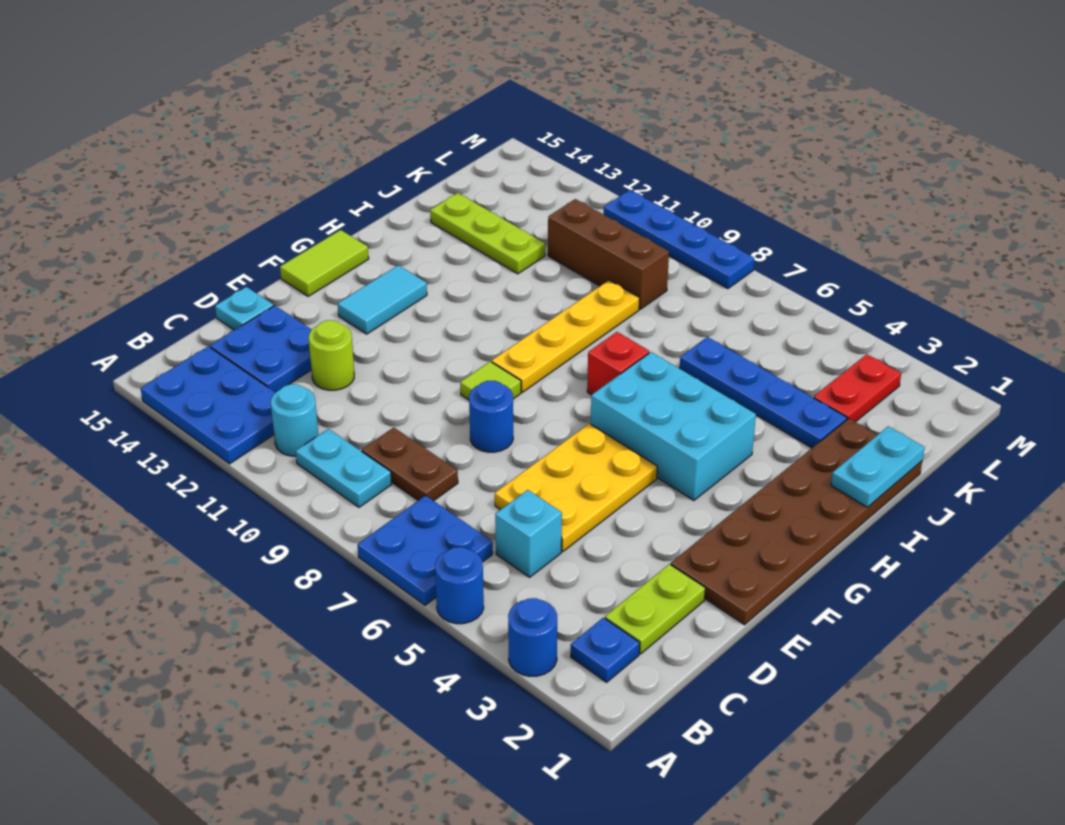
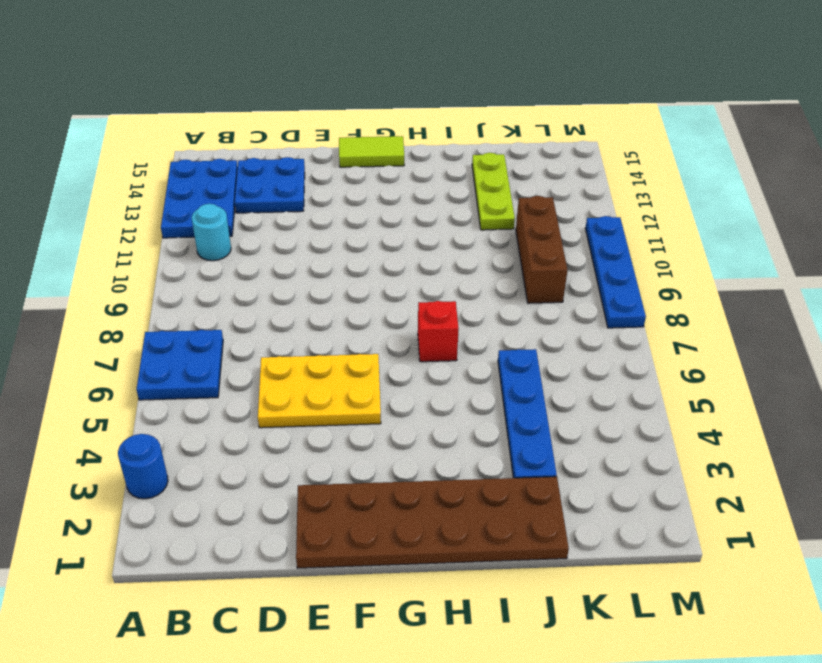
none -> blue round brick A5 level 1
none -> blue plate B2 level 1
none -> cyan plate B9:B10 level 1

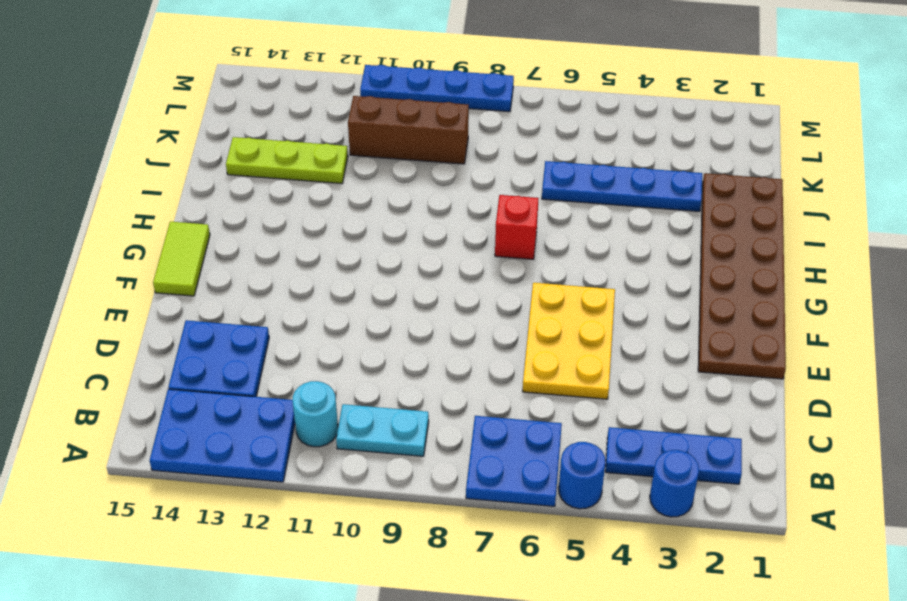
blue plate B2:B4 level 1 -> blue plate B2 level 1
none -> lime plate C2:D2 level 1
none -> cyan brick C5 level 1
none -> brown plate C8:C9 level 1

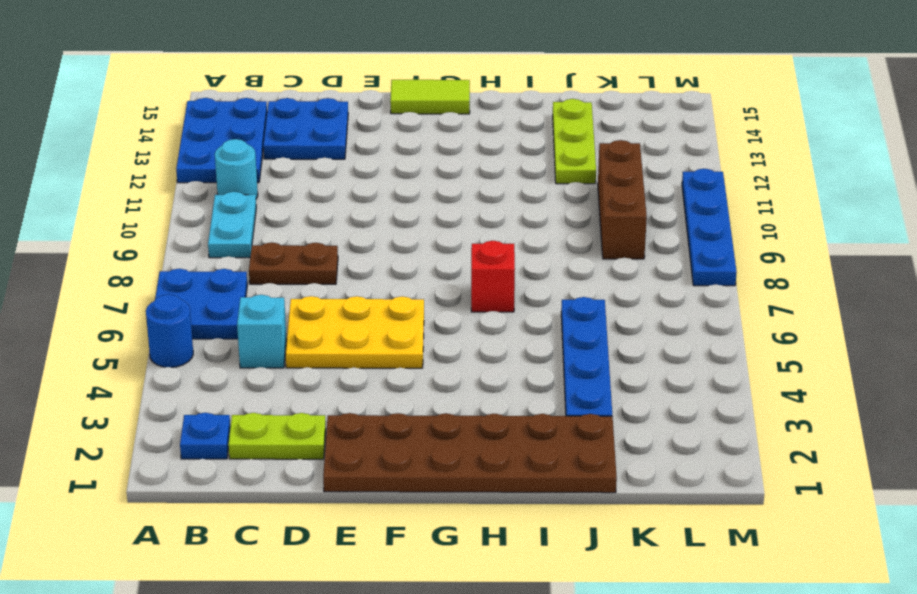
brown plate C8:D8 level 1 -> brown plate C8:C9 level 1
none -> blue round brick A3 level 1
none -> lime round brick D12 level 1
none -> cyan plate D15 level 1

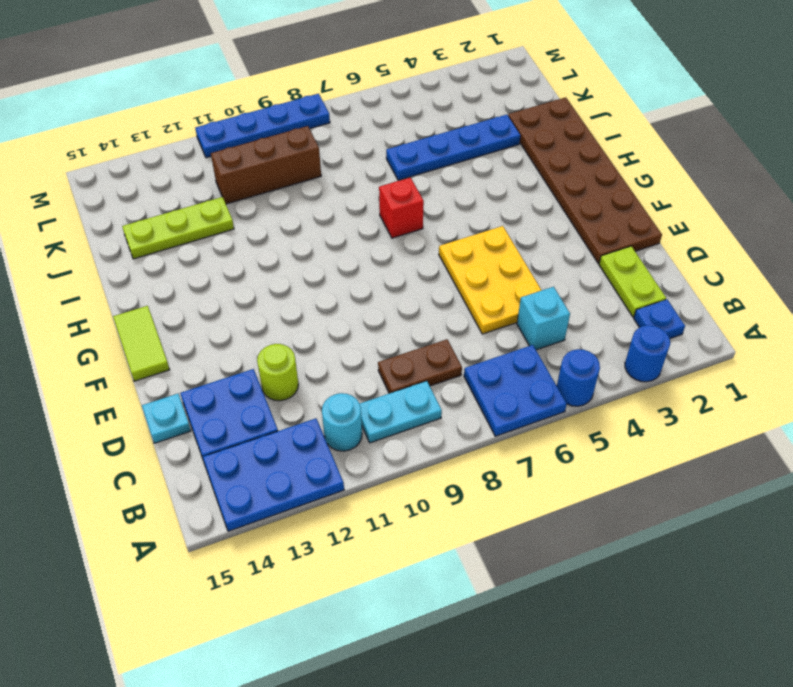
none -> blue round brick E8 level 1
none -> lime tile F9 level 1
none -> cyan tile F13:G13 level 1

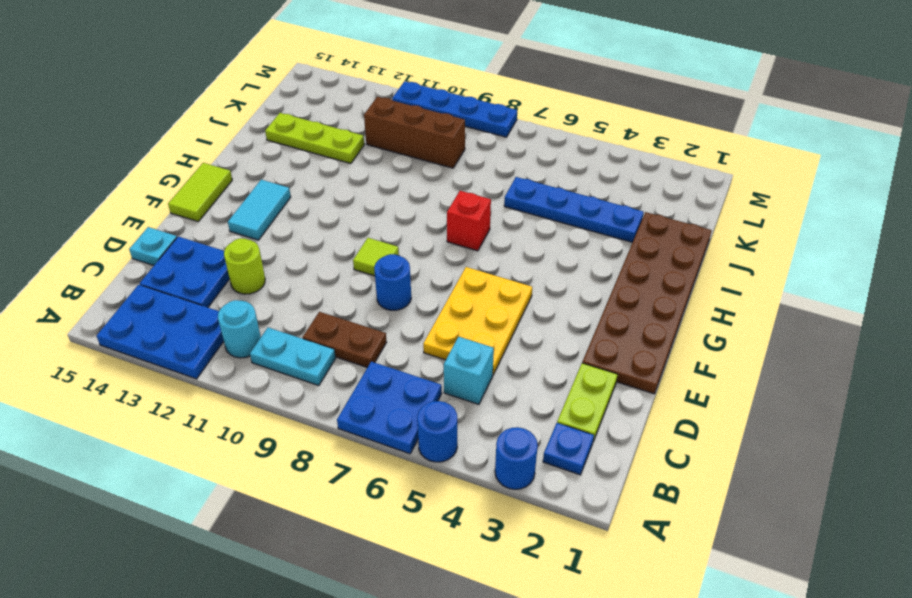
none -> cyan brick G4:H6 level 1
none -> yellow plate G9:J9 level 1
none -> red plate K3:L3 level 1

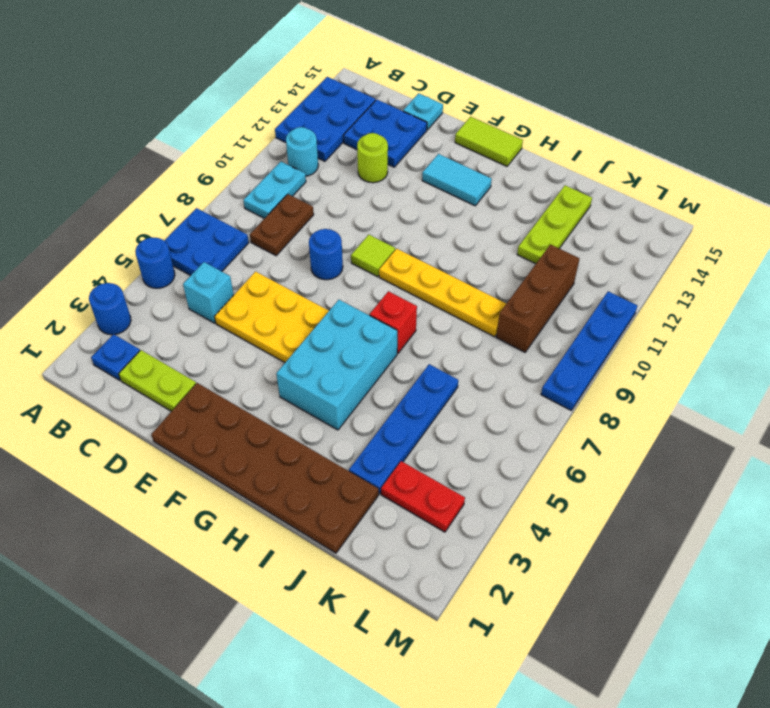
none -> cyan plate I1:J1 level 2

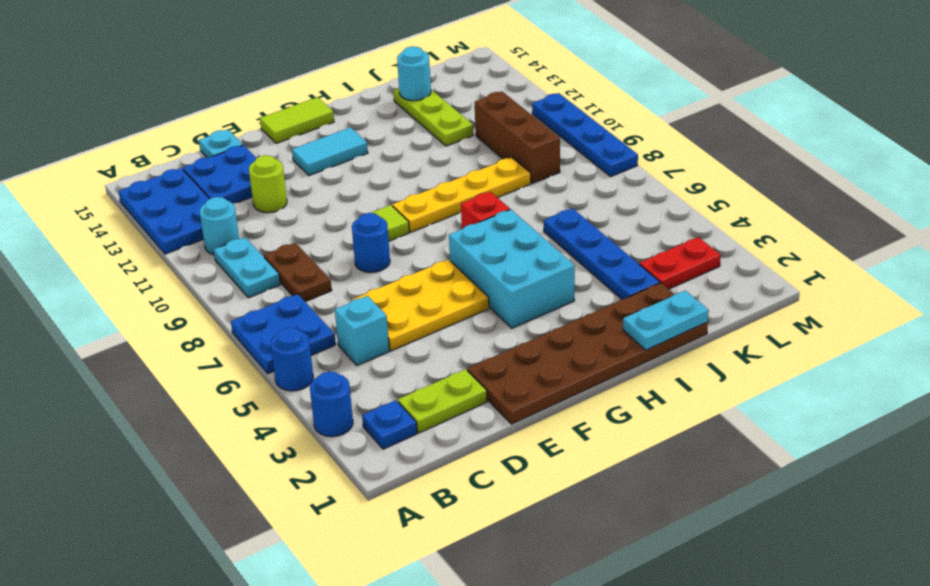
cyan round brick J14 level 2 -> none

